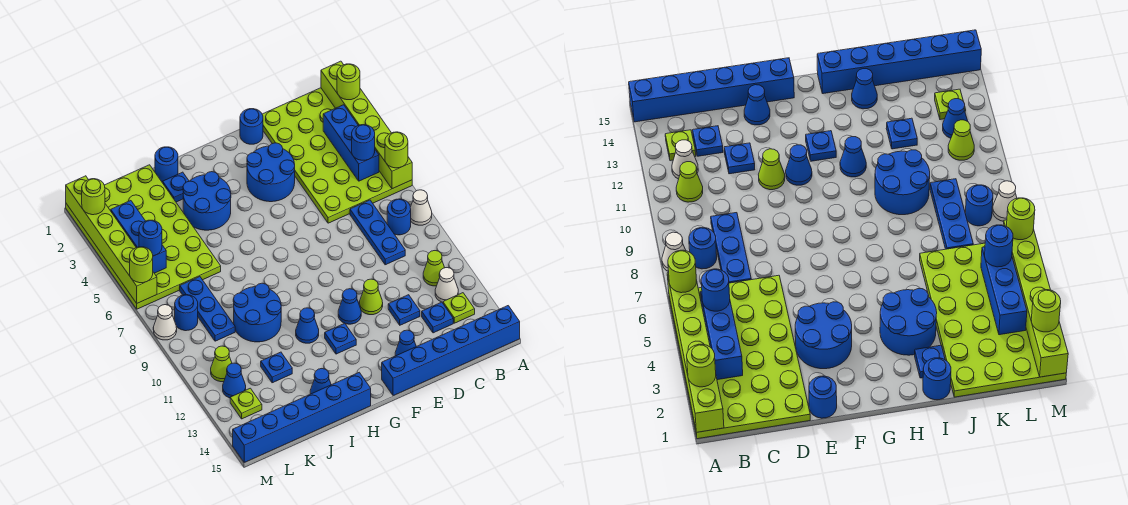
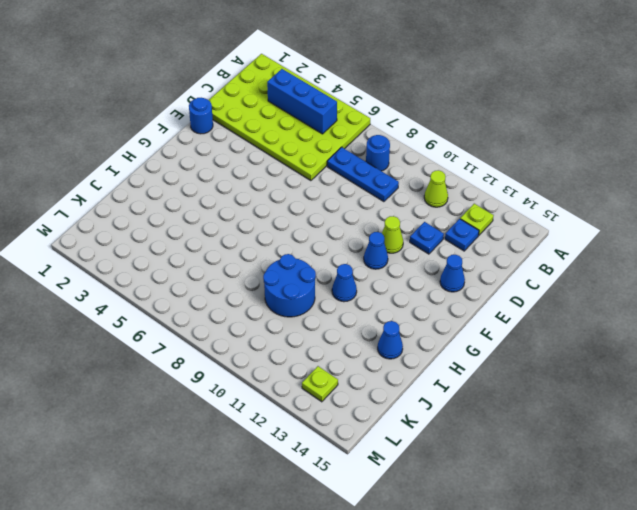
none -> white cone A8 level 1
none -> blue brick A15:F15 level 1
none -> white cone B12 level 1
none -> blue round brick E3:F4 level 1

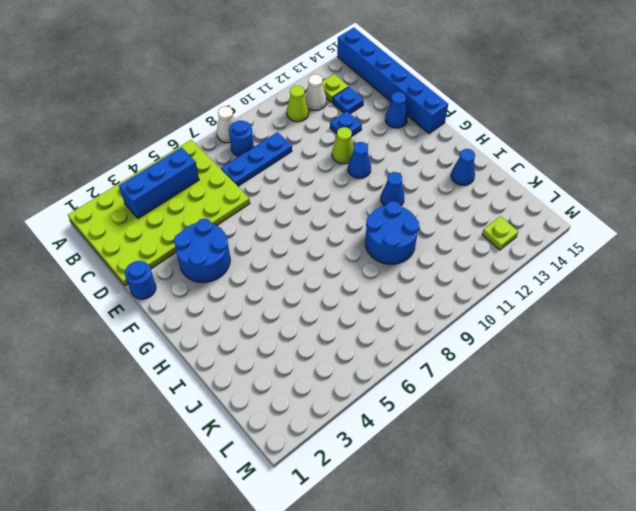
none -> blue plate G12 level 1
none -> blue round brick H3:I4 level 1
none -> blue brick H15:M15 level 1
none -> blue round brick I1 level 1

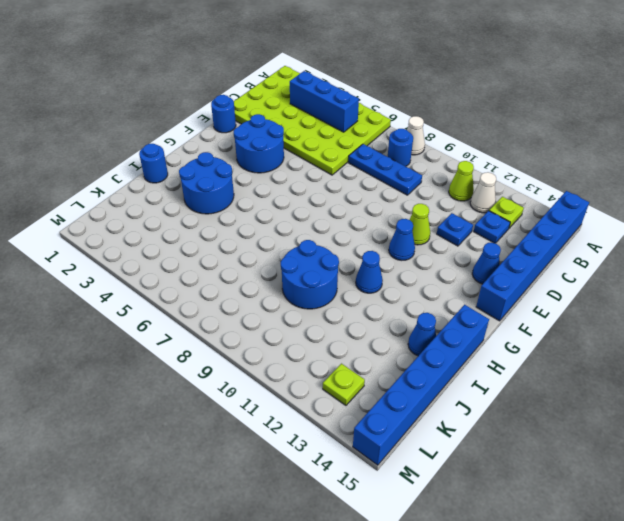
none -> blue plate G12 level 1
none -> blue plate I2 level 1
none -> lime plate J1:M6 level 1
none -> blue plate J12 level 1

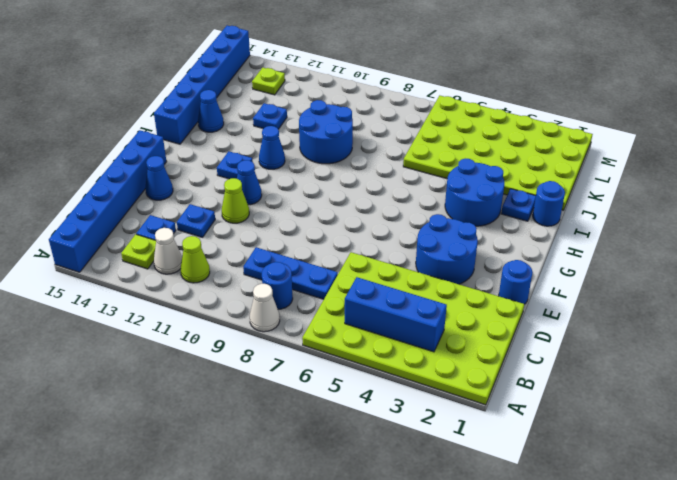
none -> blue plate K7:K9 level 1
none -> blue round brick L8 level 1
none -> lime cone L11 level 1
none -> blue cone L12 level 1

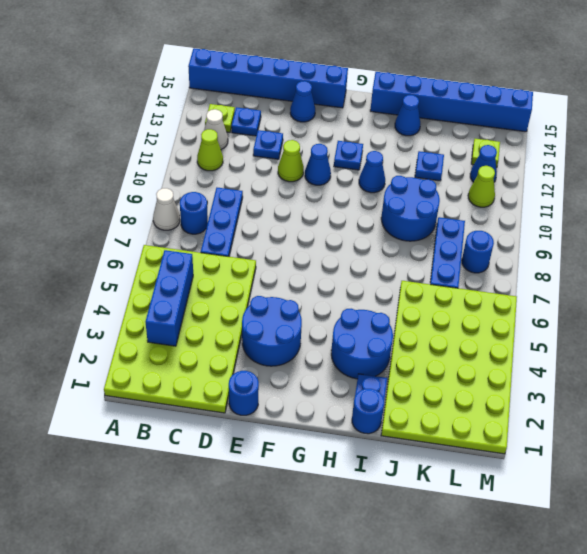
none -> white cone M8 level 1
none -> lime brick A1:A6 level 2
none -> blue brick L3:L5 level 2
none -> lime brick M1:M6 level 2

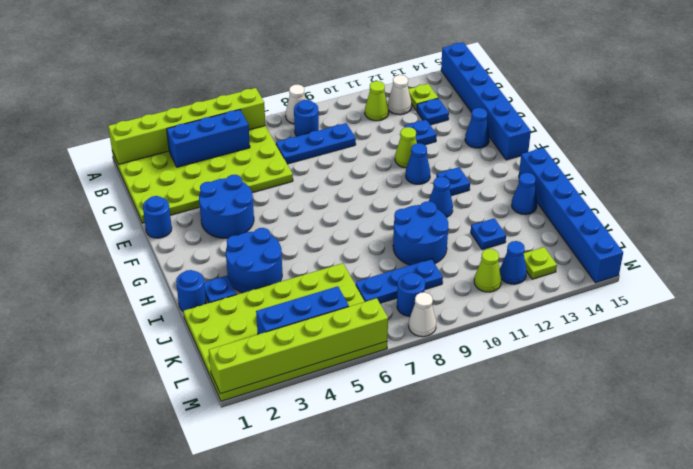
none -> lime round brick A2 level 3
none -> lime round brick A6 level 3
none -> blue round brick B5 level 3
none -> blue round brick L5 level 3

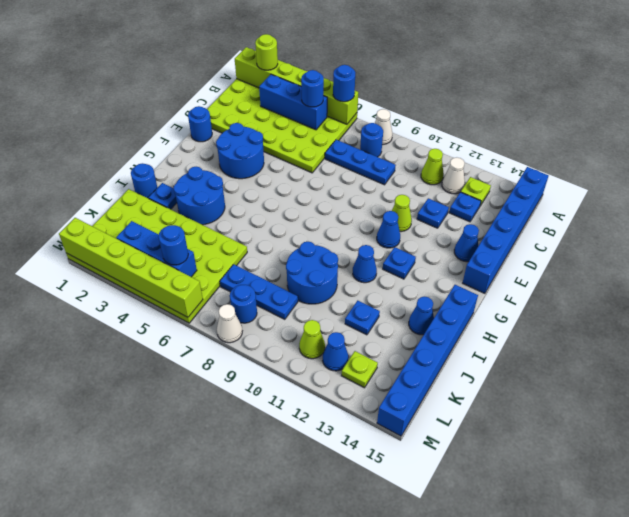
blue round brick A6 level 3 -> lime round brick A6 level 3
none -> lime round brick M2 level 3
none -> lime round brick M6 level 3

